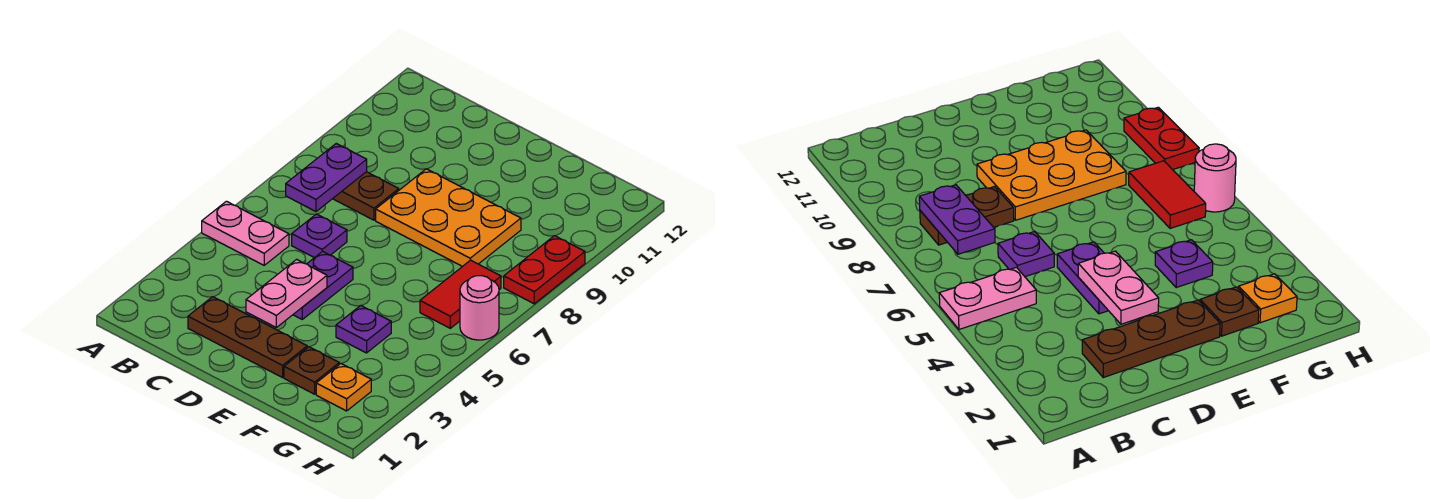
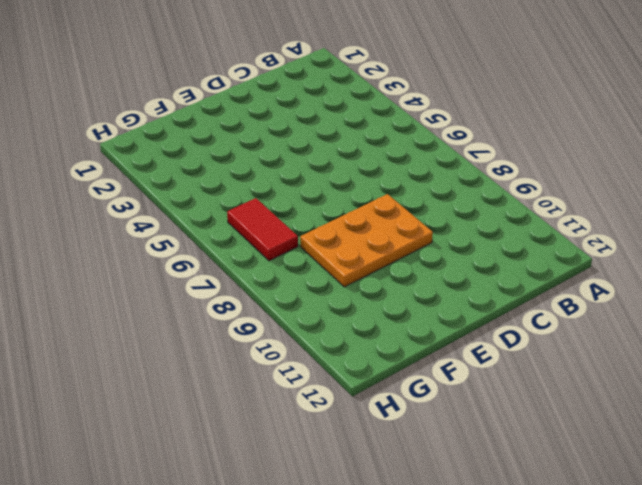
none -> pink plate A5:B5 level 1
none -> brown plate B8:C8 level 1
none -> brown plate C2:E2 level 1

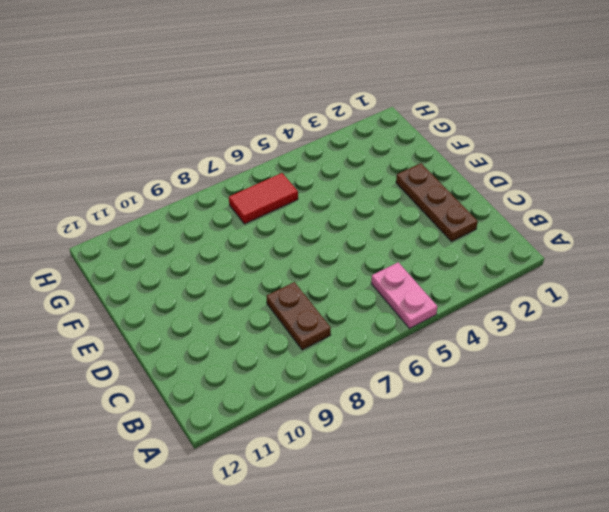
none -> purple plate C6 level 1
none -> purple plate D4:D5 level 1
none -> orange plate D8:F9 level 1

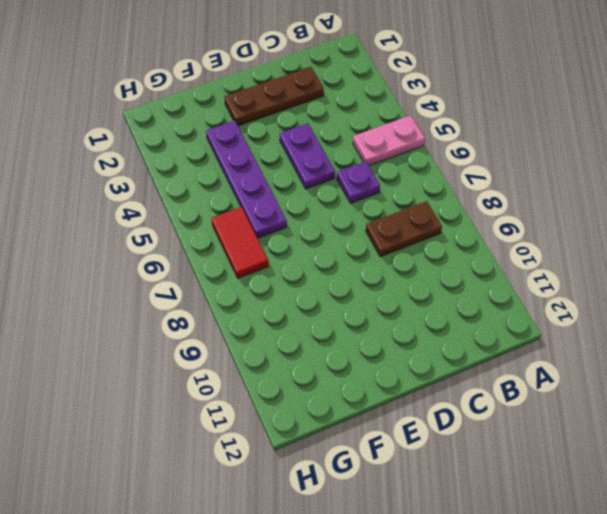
purple plate F3:F6 level 1 -> purple plate F4 level 1
none -> orange plate D8:F9 level 1
none -> brown plate F2 level 1
none -> orange plate G2 level 1

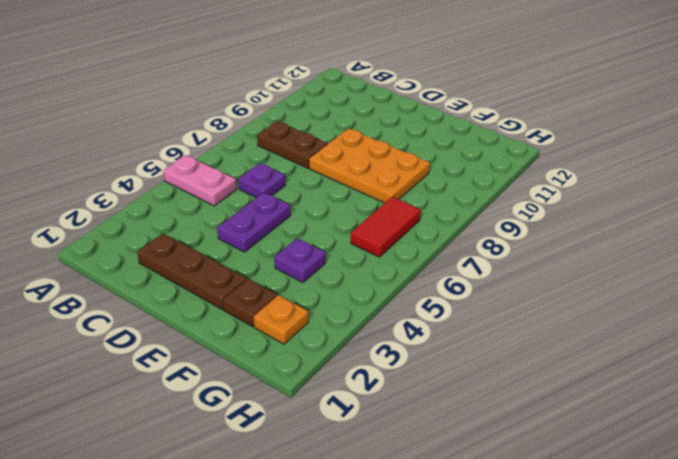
none -> pink round brick H6 level 1
none -> red plate H8:H9 level 1
none -> purple plate B7:B8 level 2

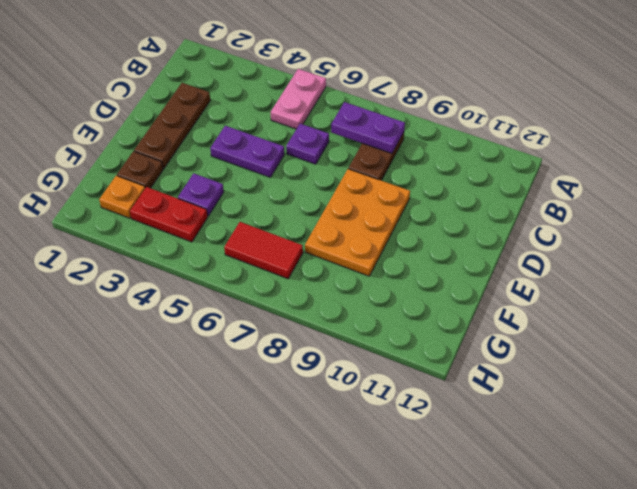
red plate G3:G4 level 1 -> red plate H8:H9 level 1
none -> pink round brick H6 level 1
none -> pink plate D3:D4 level 2

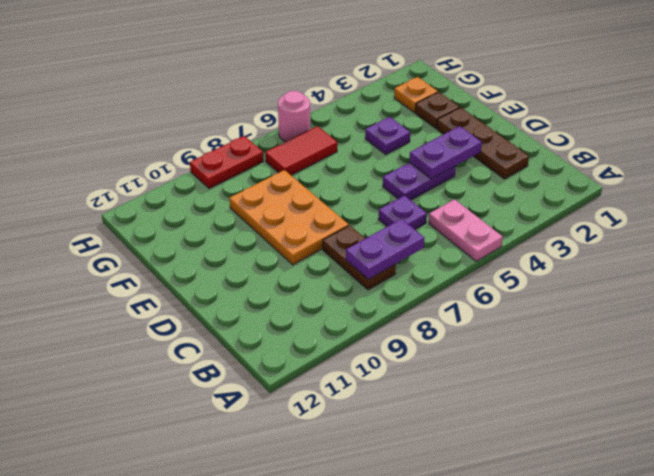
purple plate D3:D4 level 2 -> pink plate D3:D4 level 2

